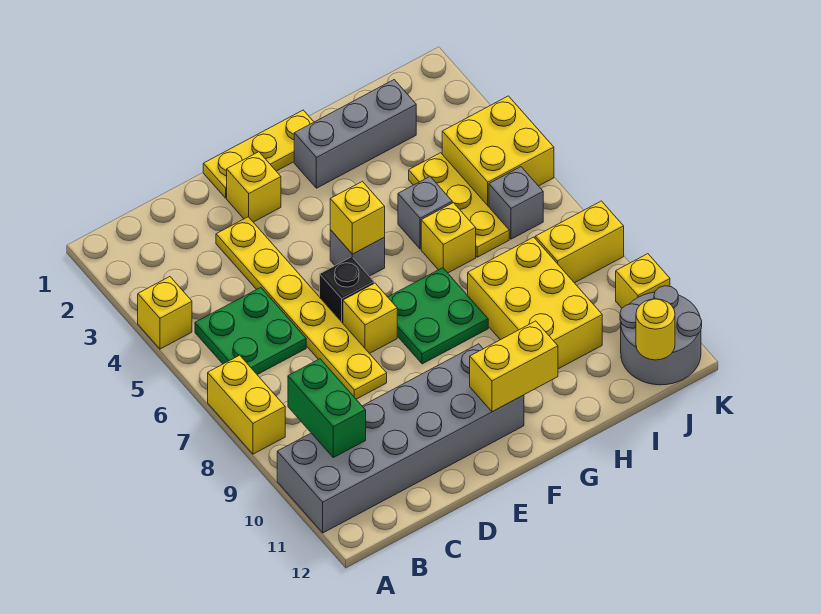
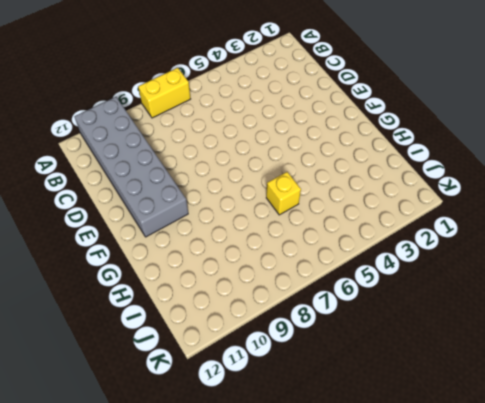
none -> yellow brick A4 level 1
none -> green plate B5:C6 level 1
none -> yellow plate D3:D8 level 1

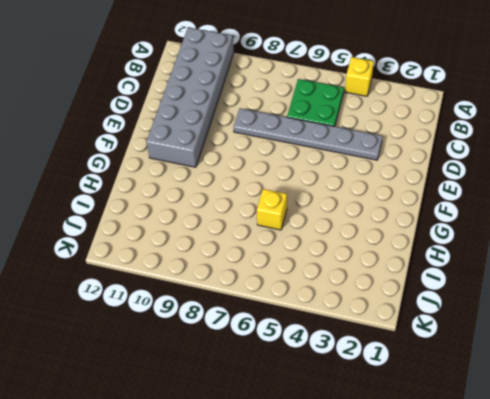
grey plate D3:D8 level 1 -> yellow plate D3:D8 level 1
none -> yellow brick A7:A8 level 1
none -> yellow plate E1:G1 level 1
none -> yellow brick E2 level 1

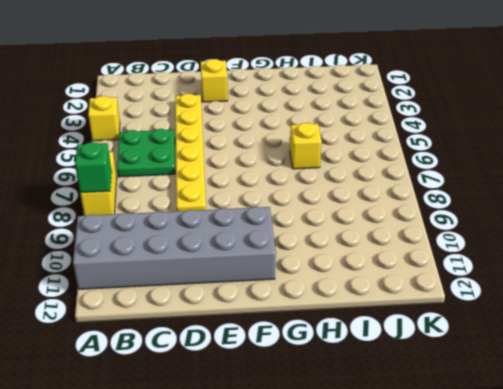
green brick A8 level 2 -> none
none -> yellow plate E1:G1 level 1
none -> black brick E6 level 1
none -> yellow brick E7 level 1

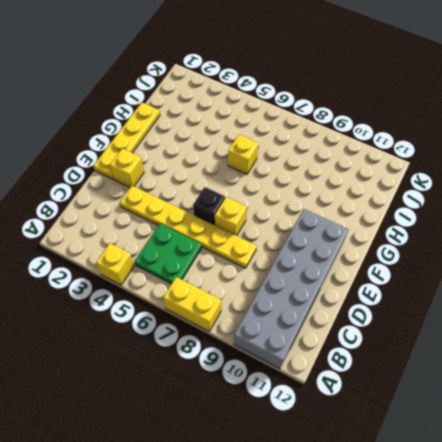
yellow plate E1:H1 level 1 -> yellow plate E1:G1 level 1
none -> grey brick F5 level 1
none -> green plate F7:G8 level 1
none -> grey brick G2:I2 level 1

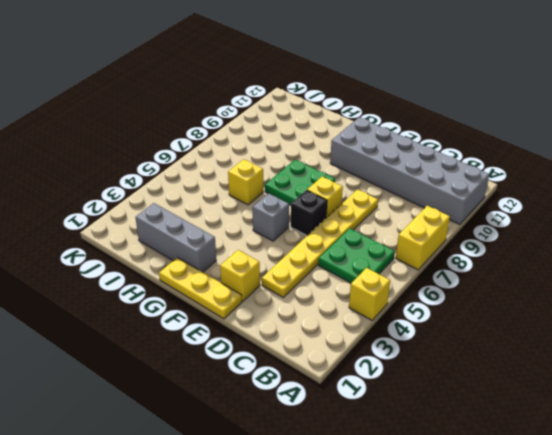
none -> grey brick H5 level 1
none -> yellow brick H8:I10 level 1
none -> yellow plate I4:I6 level 1

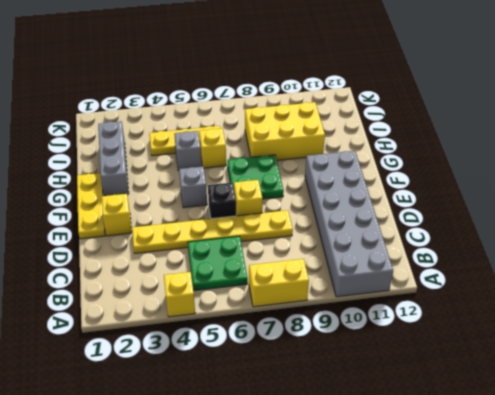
none -> yellow brick J4:K5 level 1
none -> grey brick J6 level 1
none -> yellow brick J8:K8 level 1

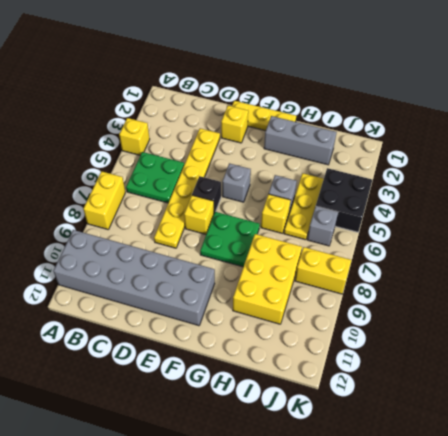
black brick J4:K5 level 1 -> yellow brick J4:K5 level 1
none -> grey round brick J11:K12 level 1
none -> yellow brick K10 level 1
none -> green brick B9:B10 level 2

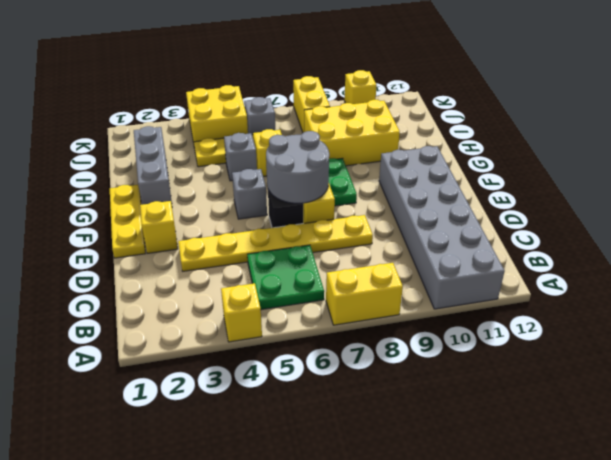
grey round brick E6:F7 level 2 -> grey round brick J11:K12 level 1
none -> green brick B9:B10 level 2
none -> yellow brick F5 level 2
none -> yellow brick F11:G11 level 2

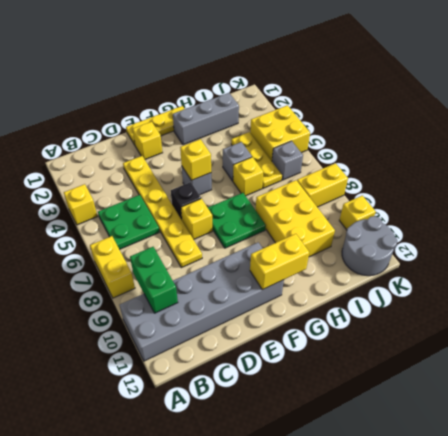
none -> yellow round brick J12 level 2

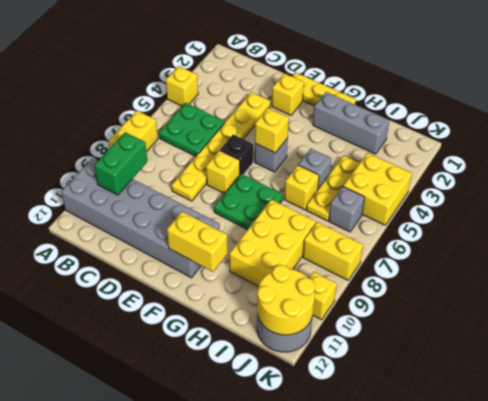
yellow round brick J11:K12 level 2 -> yellow round brick J12 level 2

